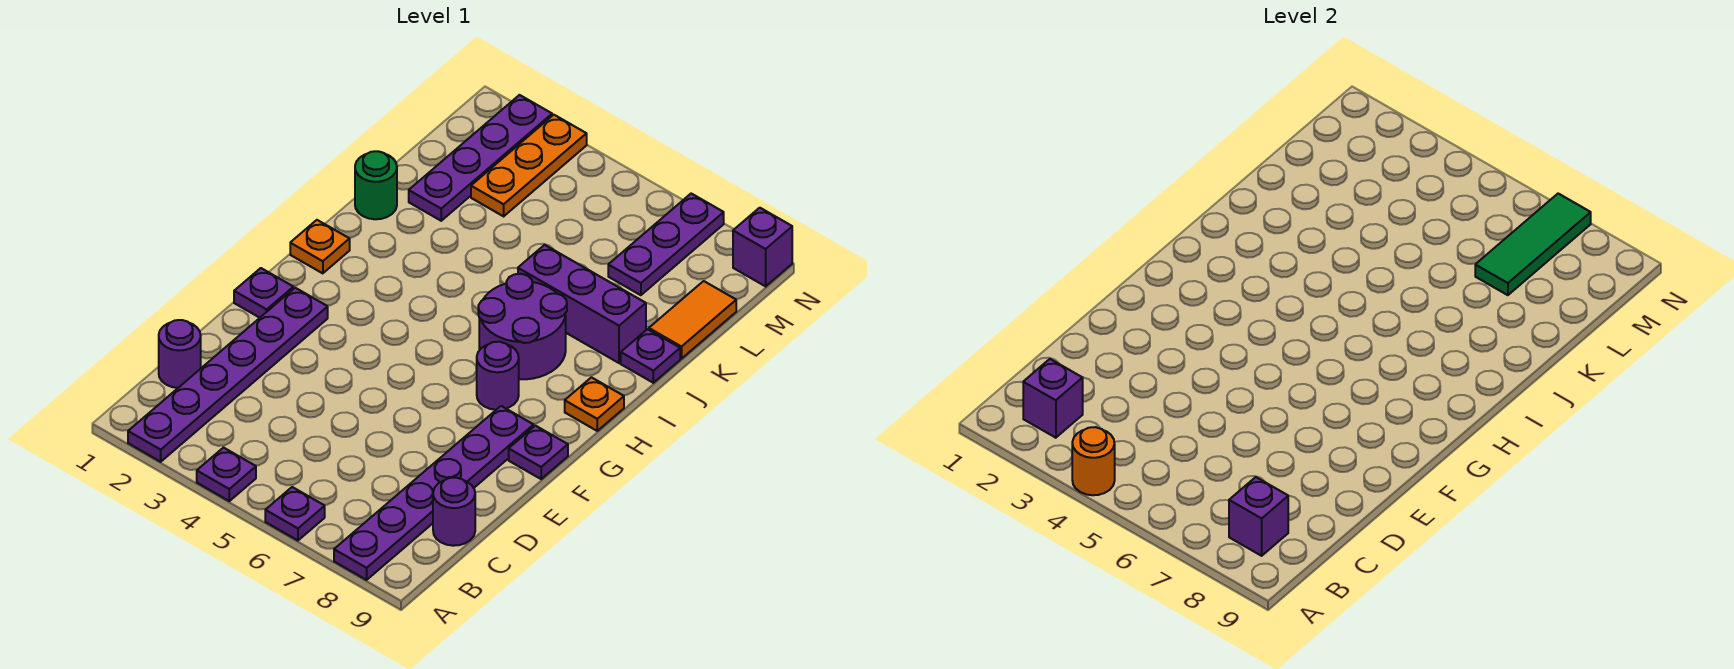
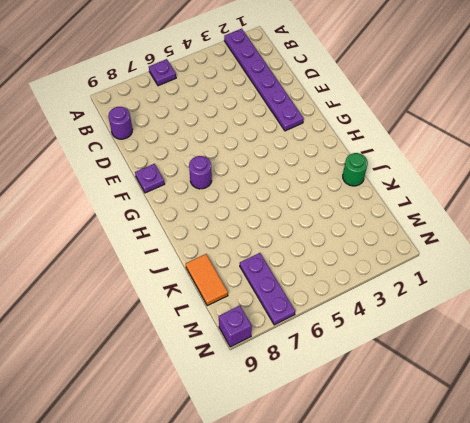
none -> purple plate A4 level 1
none -> purple plate A8:F8 level 1
none -> purple round brick C1 level 1

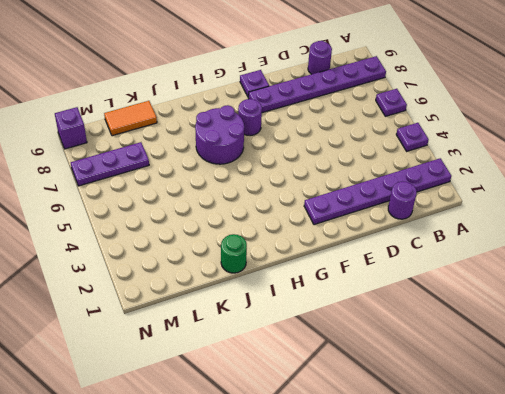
none -> purple plate F1 level 1
none -> orange plate H1 level 1
none -> orange plate H9 level 1

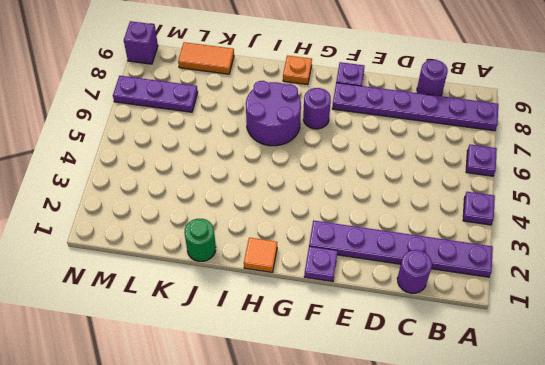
orange tile H1 level 1 -> orange plate H1 level 1
none -> purple brick J6:J8 level 1
none -> purple plate J9 level 1
none -> purple plate K2:N2 level 1

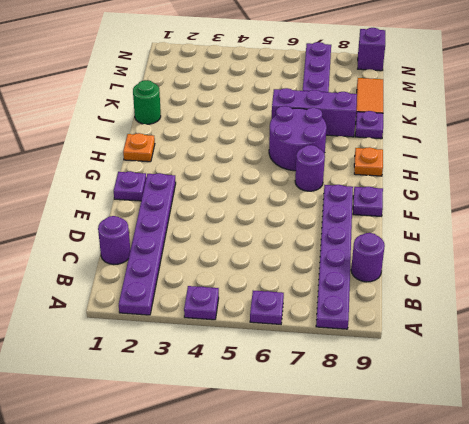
none -> purple plate K2:N2 level 1
none -> orange plate L3:N3 level 1
none -> orange round brick A4 level 2

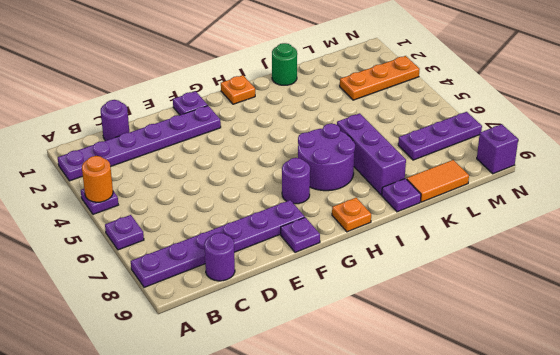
none -> purple plate K2:N2 level 1
none -> purple brick B2 level 2
none -> purple brick B8 level 2

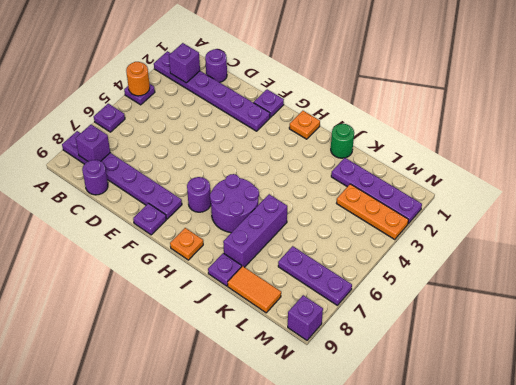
none -> green tile L7:N7 level 2

